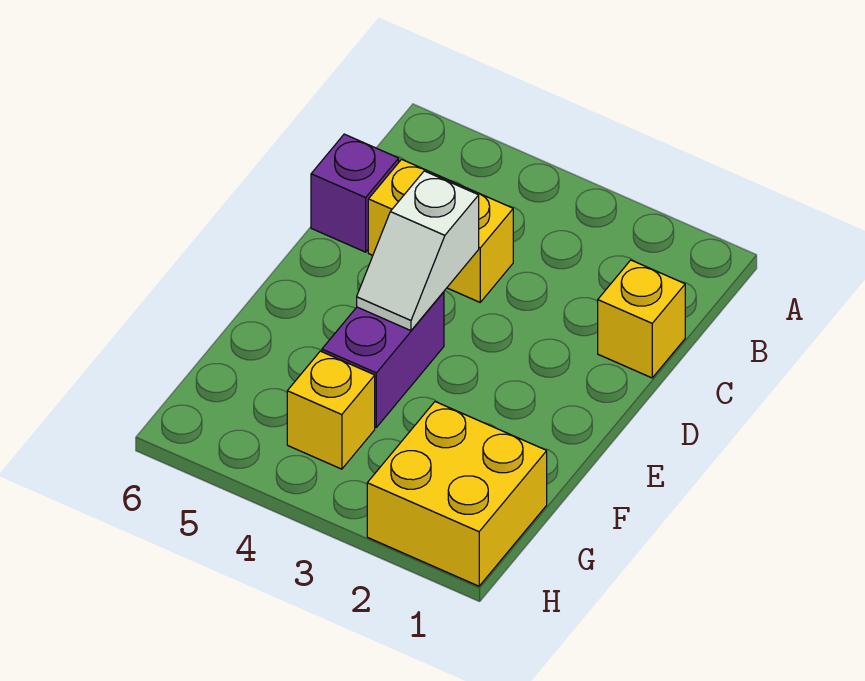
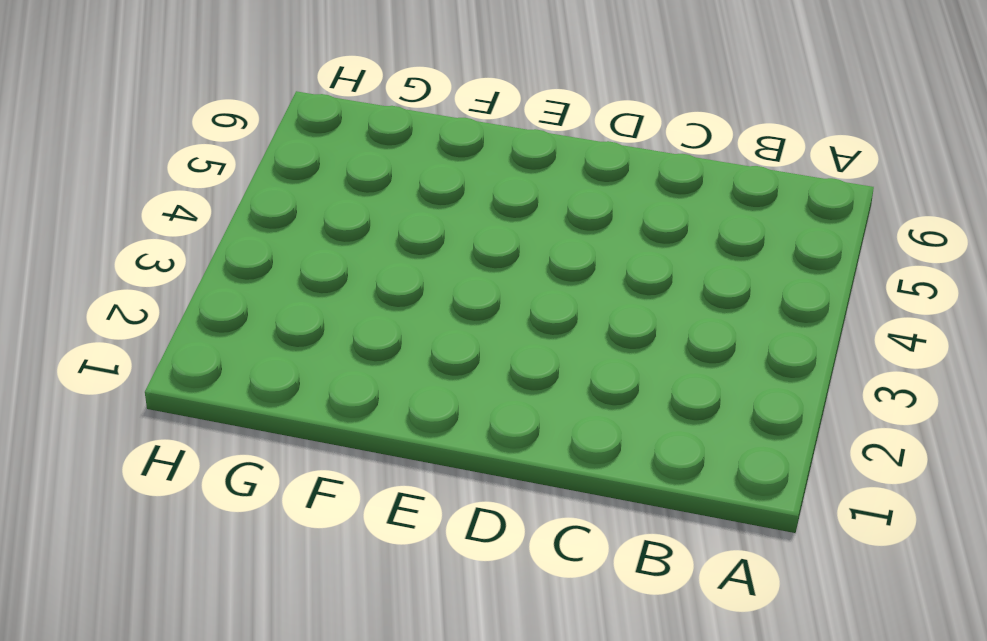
none -> yellow brick C1 level 1
none -> yellow brick C4:C5 level 1

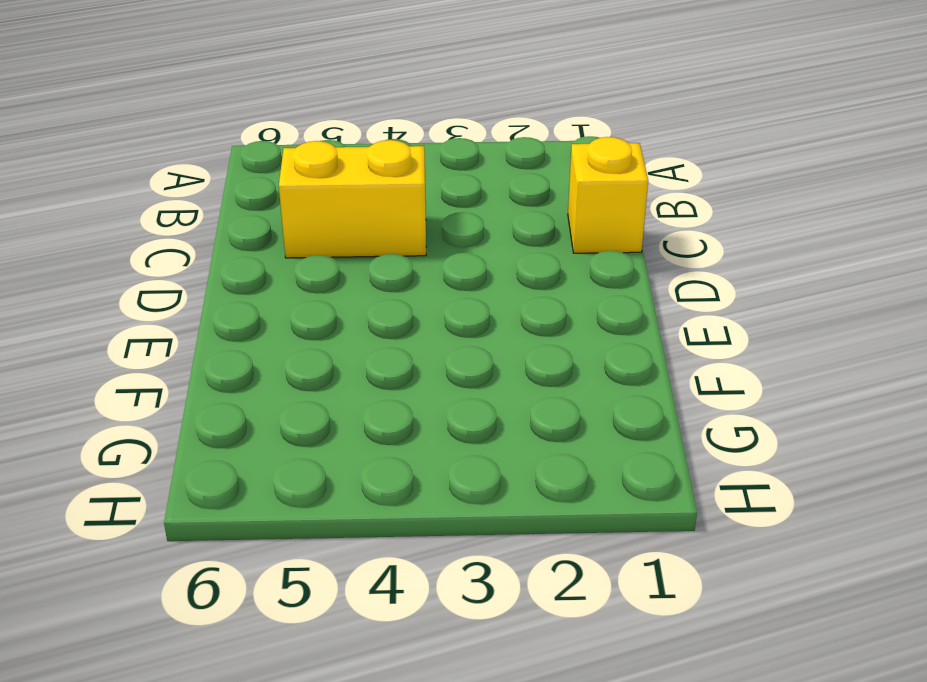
none -> purple brick C6 level 1
none -> purple brick E4:F4 level 1

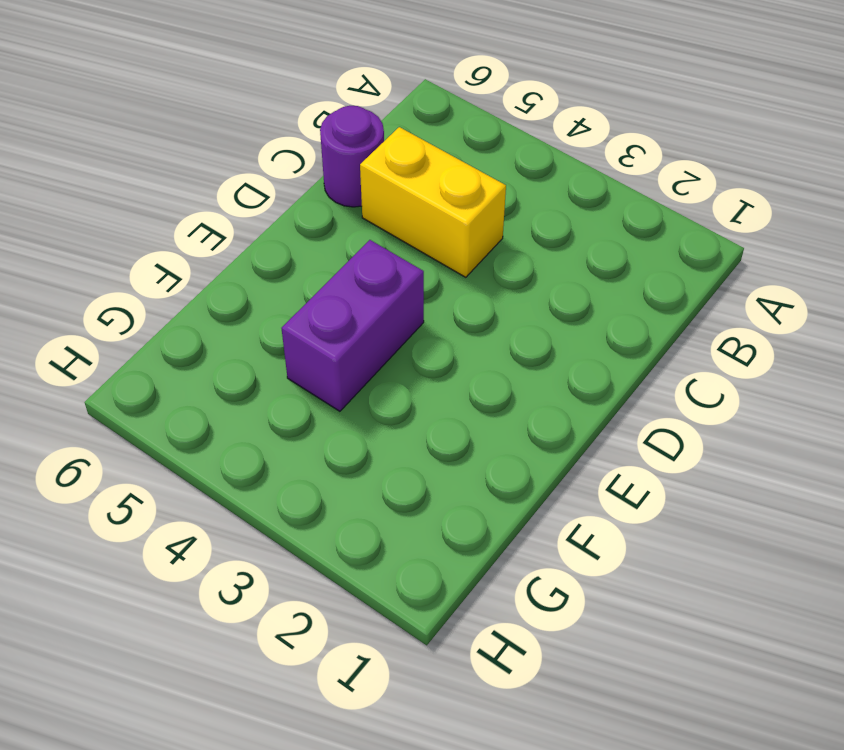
purple round brick C6 level 1 -> purple brick C6 level 1
none -> yellow brick C1 level 1
none -> yellow brick G1:H2 level 1

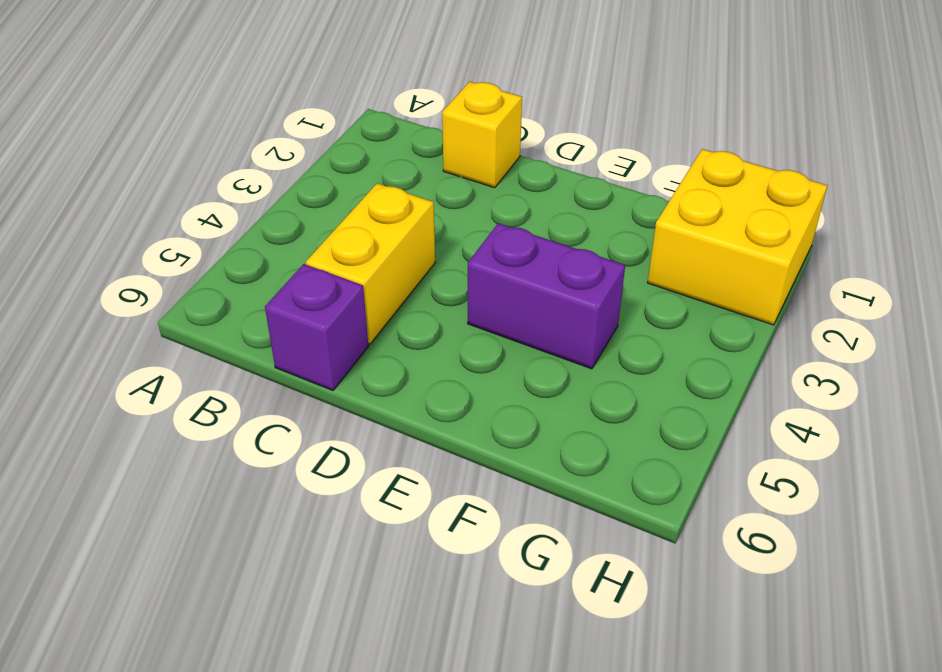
none -> yellow brick G4 level 1
none -> white slope D4:E4 level 2 top D

